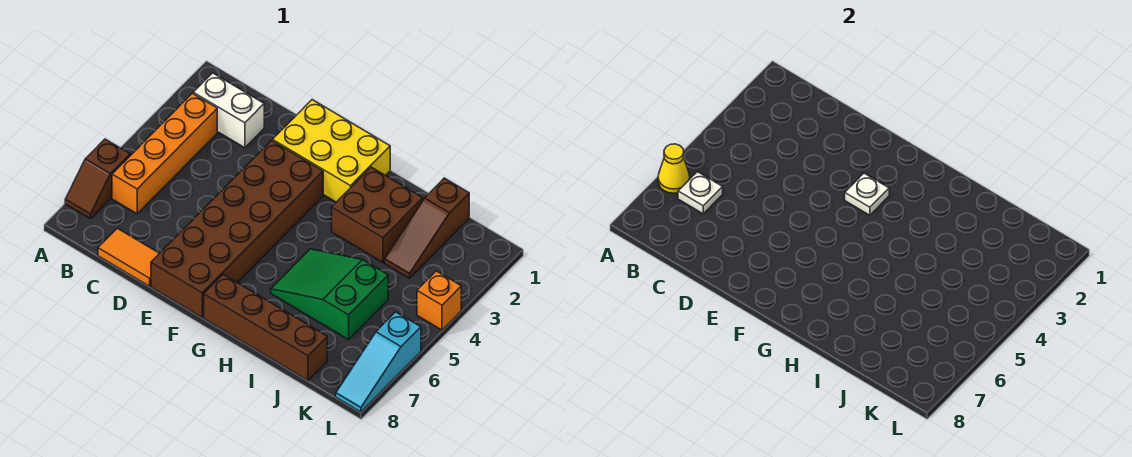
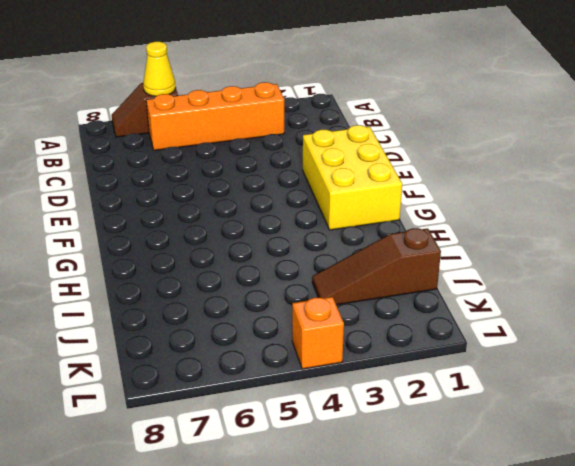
none -> white brick B2:C2 level 1
none -> orange tile C8:D8 level 1
none -> brown brick E3:F8 level 1

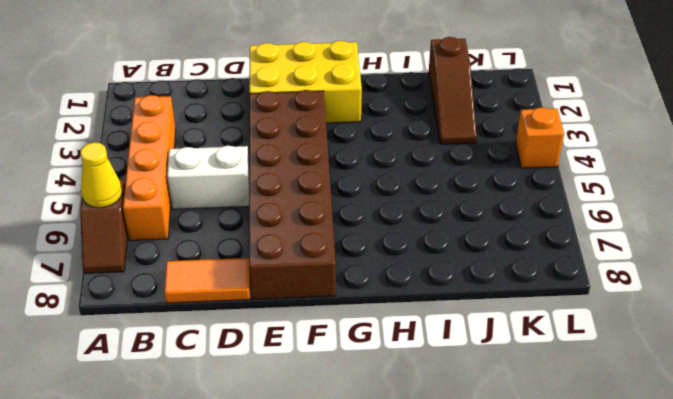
white brick C5:D5 level 1 -> white brick B2:C2 level 1
none -> brown brick G8:J8 level 1
none -> brown brick H2:I3 level 1
none -> green slope H5:J6 level 1 top J

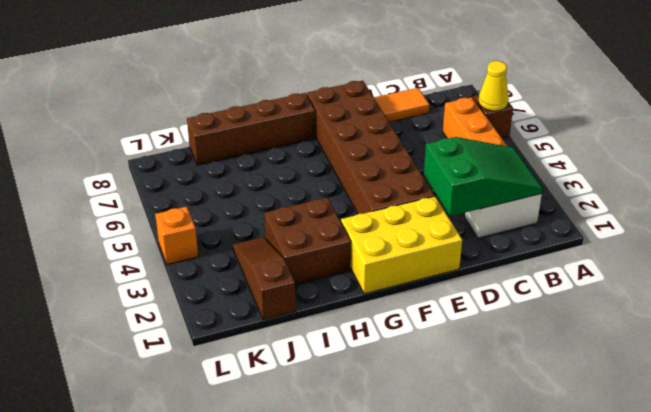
green slope B2:D3 level 2 top D -> green slope H5:J6 level 1 top J
none -> cyan slope L6:L8 level 1 top 6
none -> white plate B6 level 2
none -> white plate F3 level 2

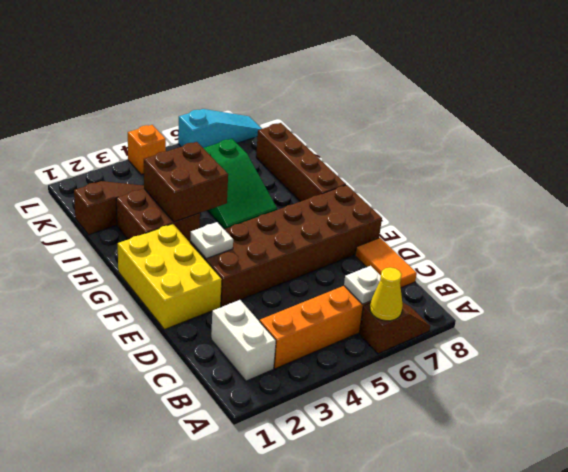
brown brick H3:I4 level 2 -> none

